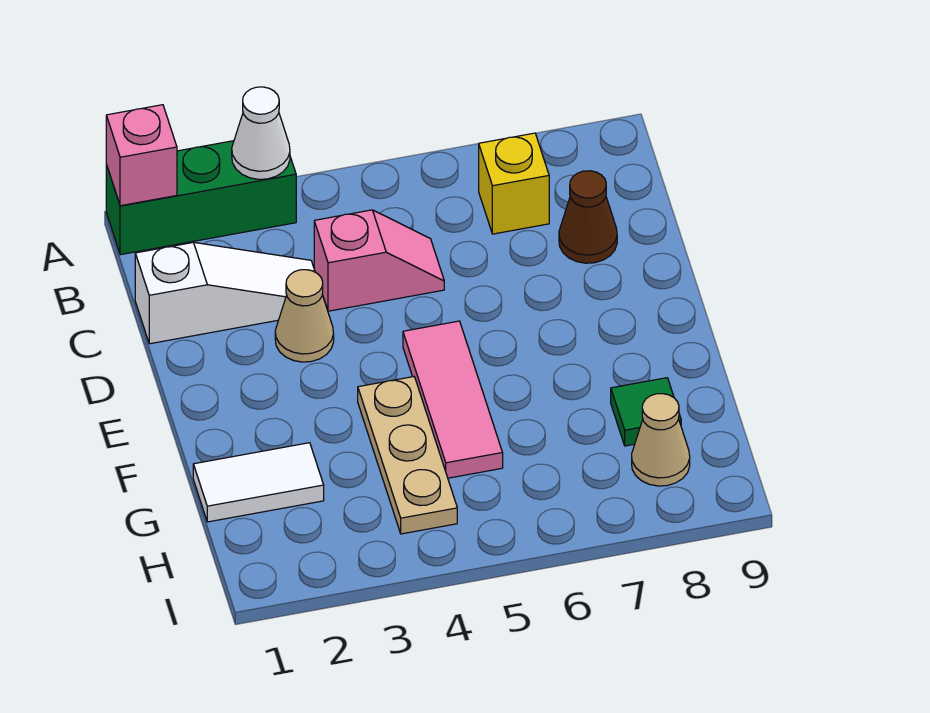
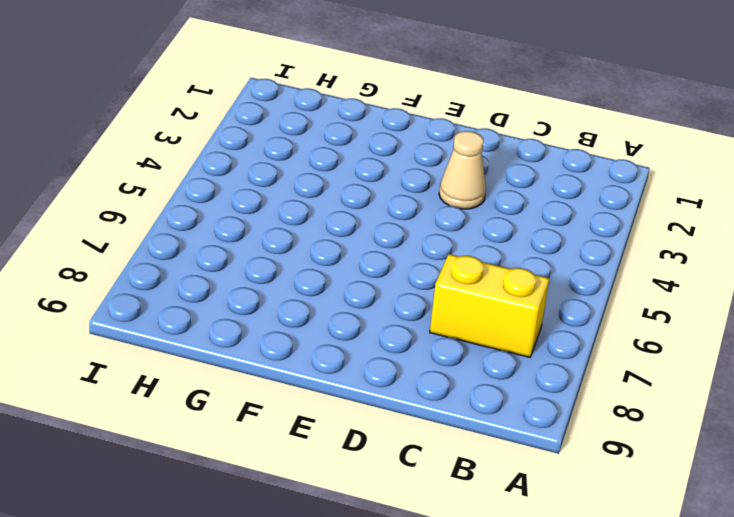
yellow brick B7:C7 level 1 -> yellow brick B7 level 1
none -> green brick A1:A3 level 1
none -> white slope C1:C3 level 1 top 1
none -> pink slope C4:C5 level 1 top 4

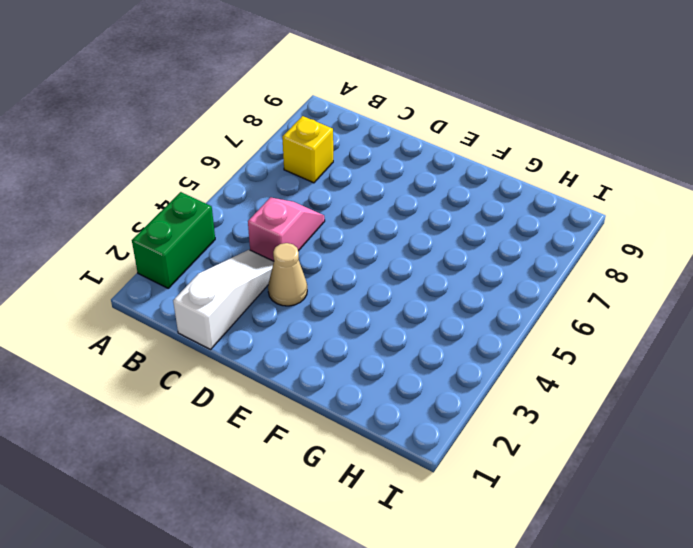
green brick A2:A3 level 1 -> green brick A1:A3 level 1
none -> brown cone C8 level 1
none -> pink tile E5:G5 level 1
none -> tan plate F4:H4 level 1

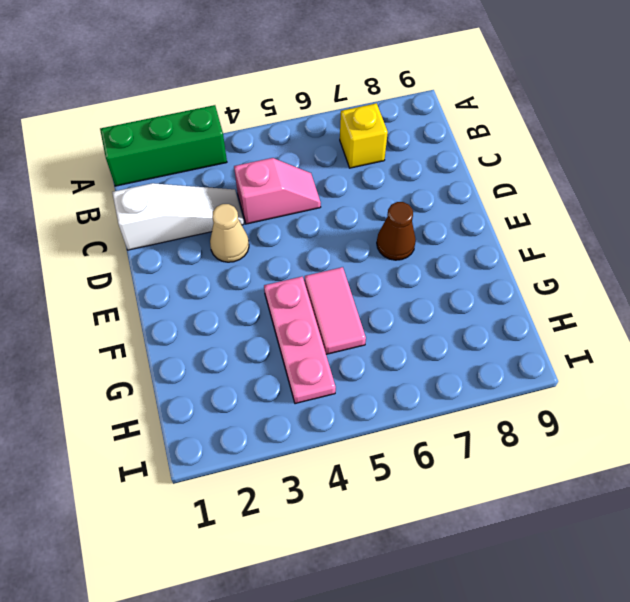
brown cone E7 level 1 -> brown cone C8 level 1
pink plate F4:H4 level 1 -> tan plate F4:H4 level 1
pink tile F5:G5 level 1 -> pink tile E5:G5 level 1
none -> white tile G1:G2 level 1
none -> green tile G8 level 1
none -> tan cone H8 level 1

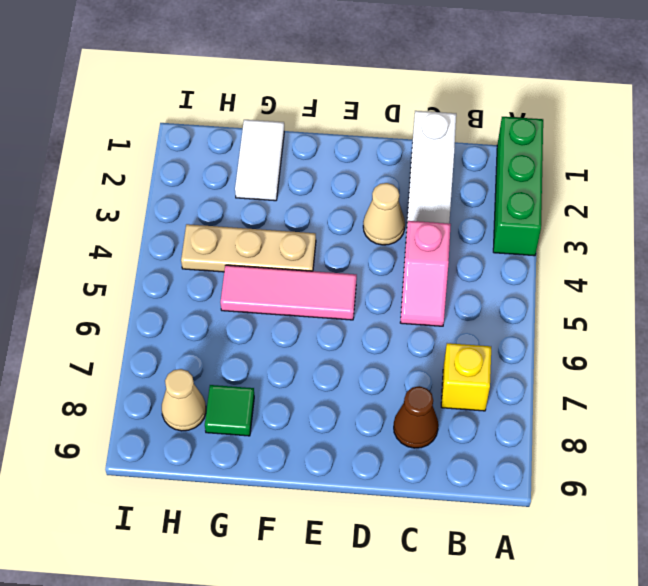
none -> pink brick A1 level 2
none -> white cone A3 level 2

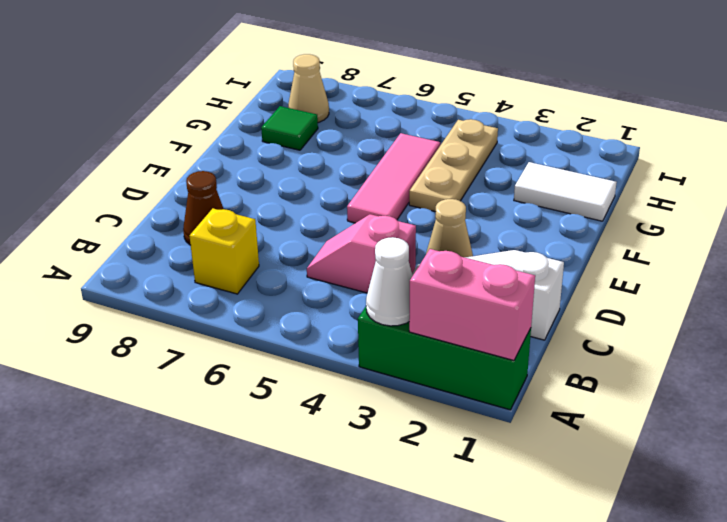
pink brick A1:A2 level 2 -> pink brick A1 level 2

